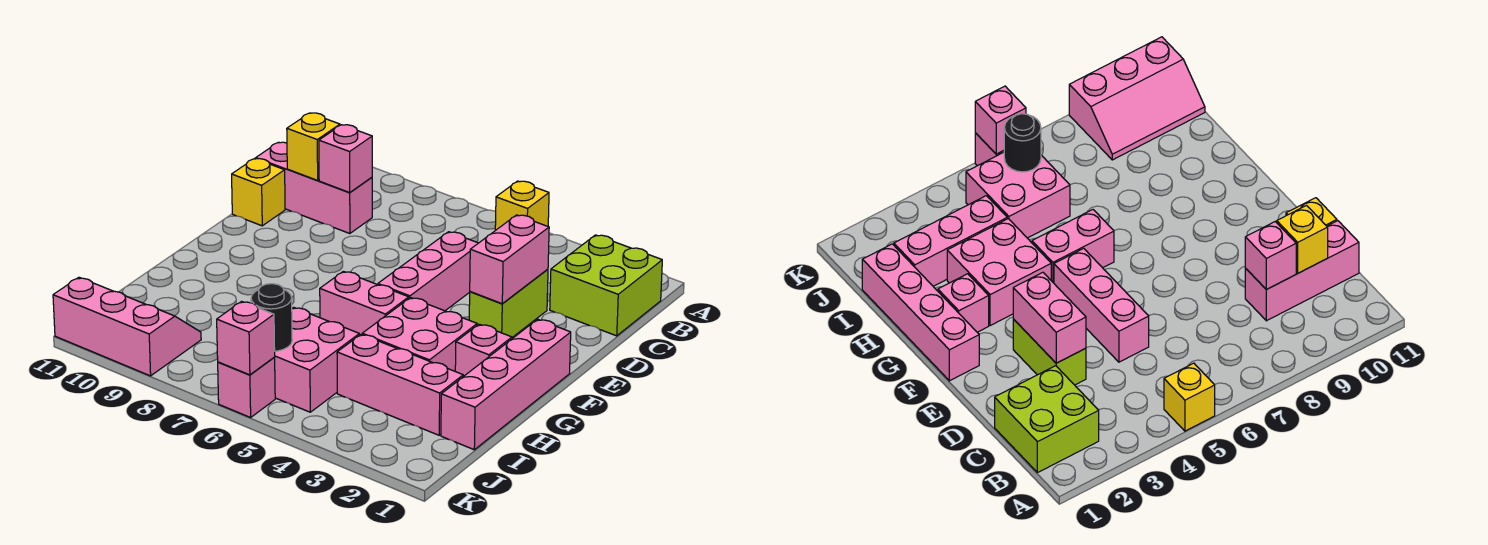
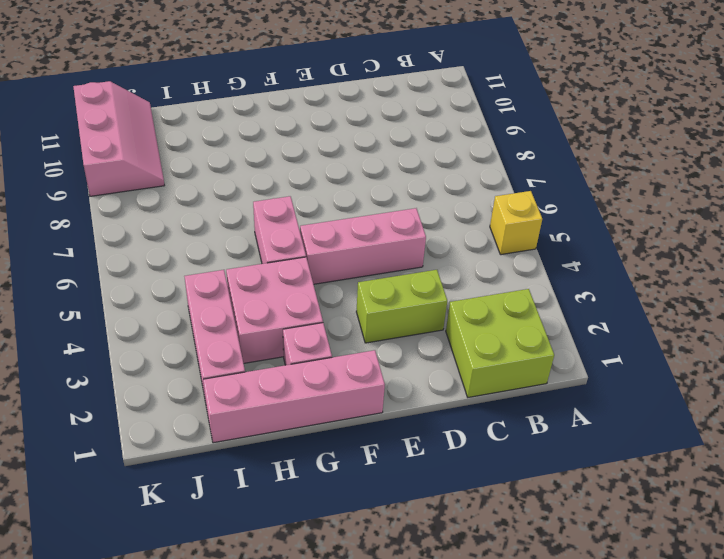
none -> pink brick C9:C11 level 1
none -> yellow brick D11 level 1
none -> pink brick I5:J6 level 1

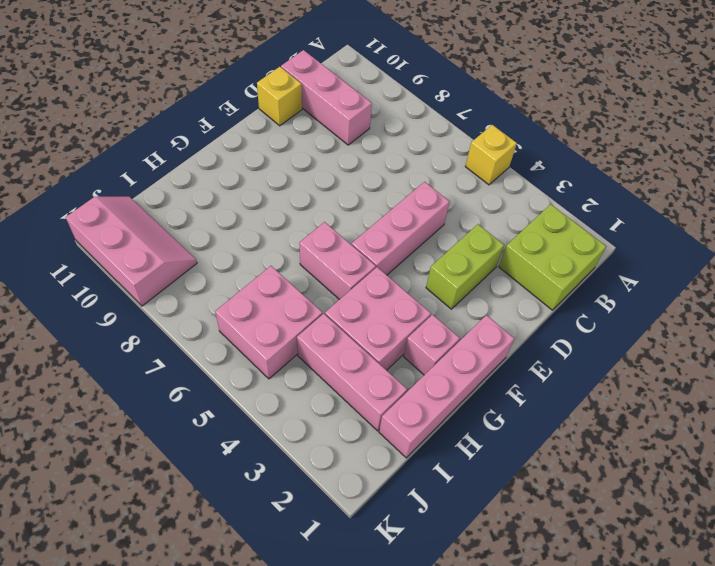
none -> pink brick K6 level 1
none -> pink brick C9 level 2
none -> yellow brick C10 level 2

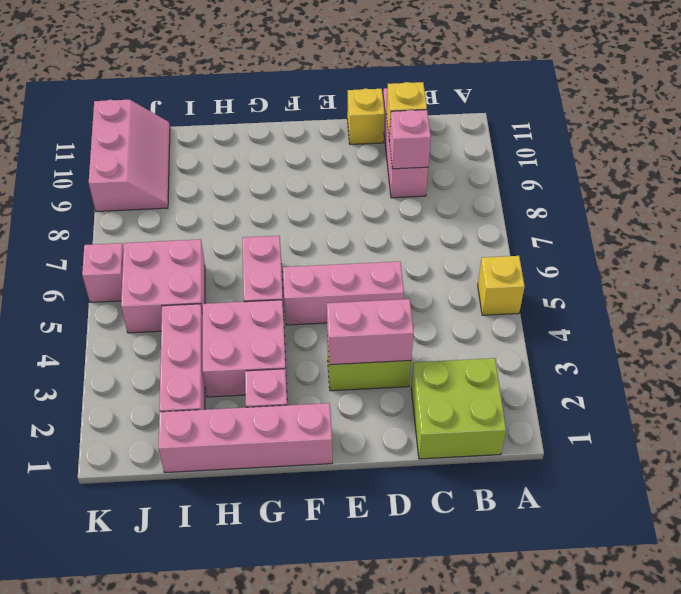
none -> black round brick J6 level 2
none -> pink brick K6 level 2

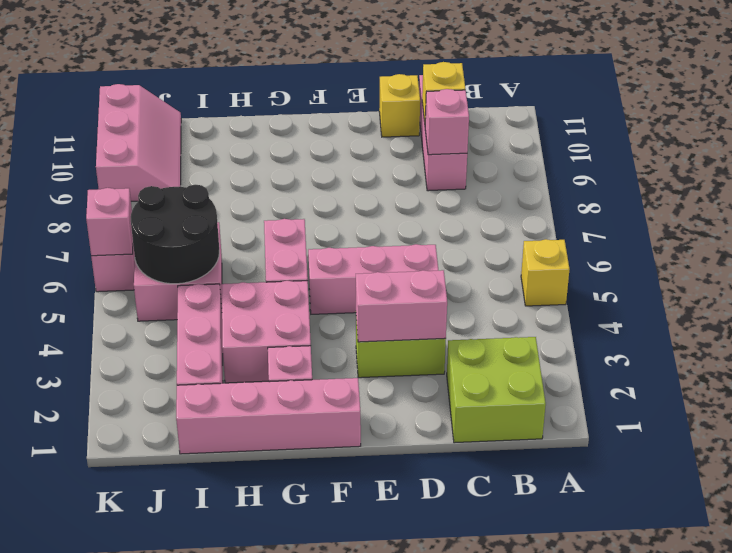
black round brick I5:J6 level 2 -> black round brick J6 level 2

